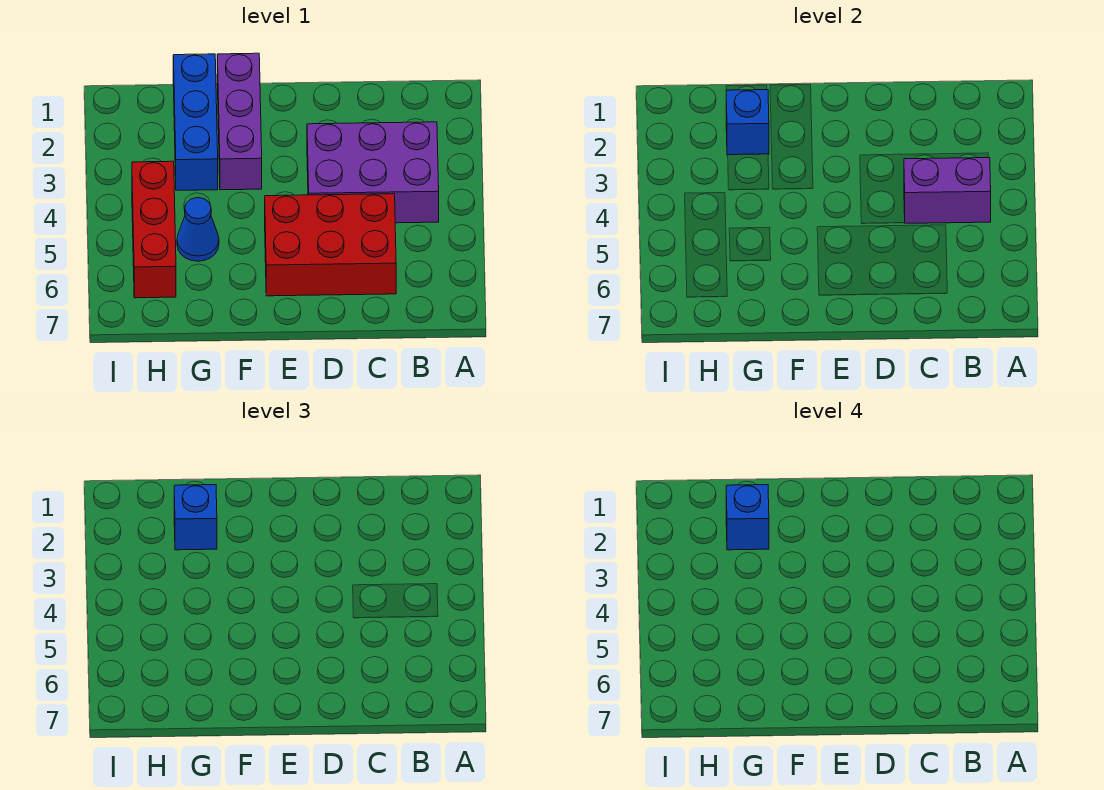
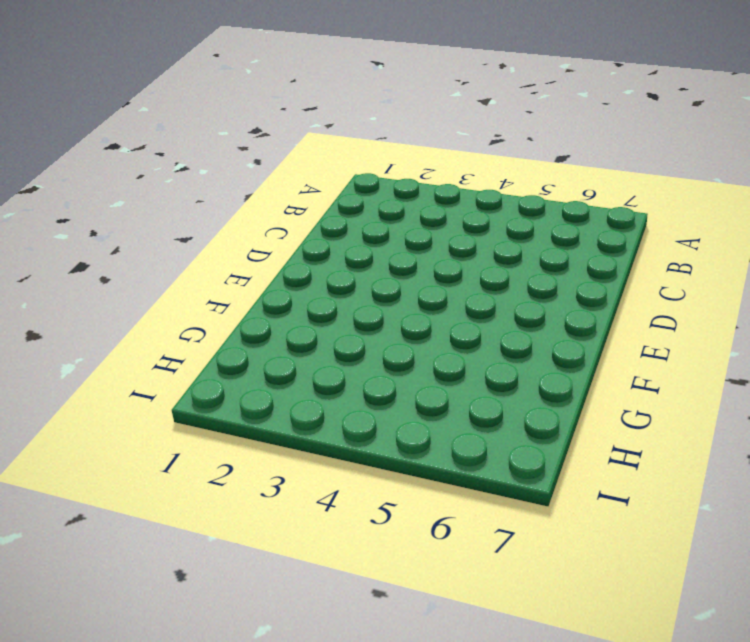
none -> purple brick B3:D4 level 1
none -> red brick C5:E6 level 1

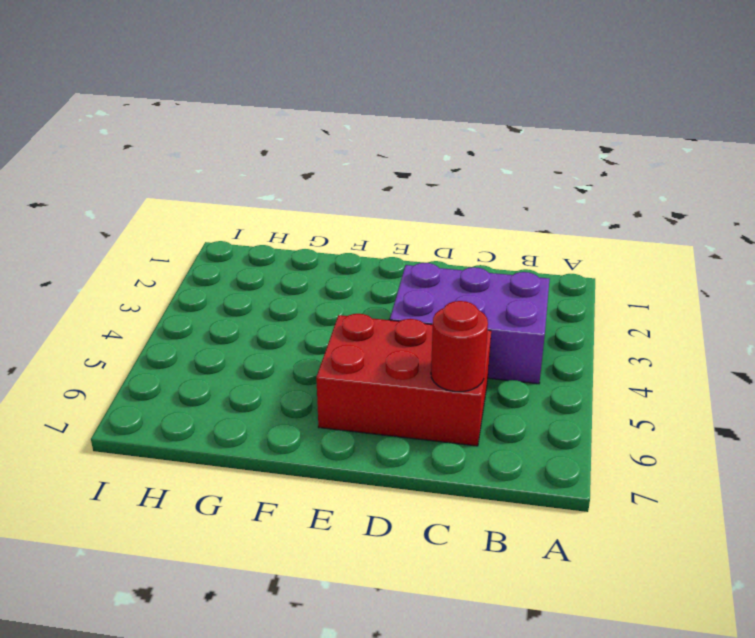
red round brick C6 level 2 -> none
none -> purple brick F1:F3 level 1
none -> blue brick G1:G3 level 1

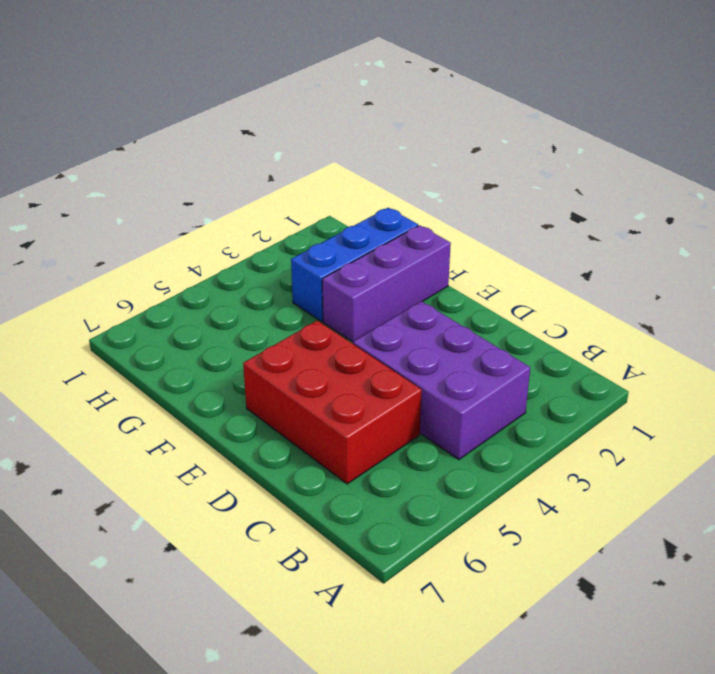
none -> blue cone G5 level 1
none -> red brick H4:H6 level 1

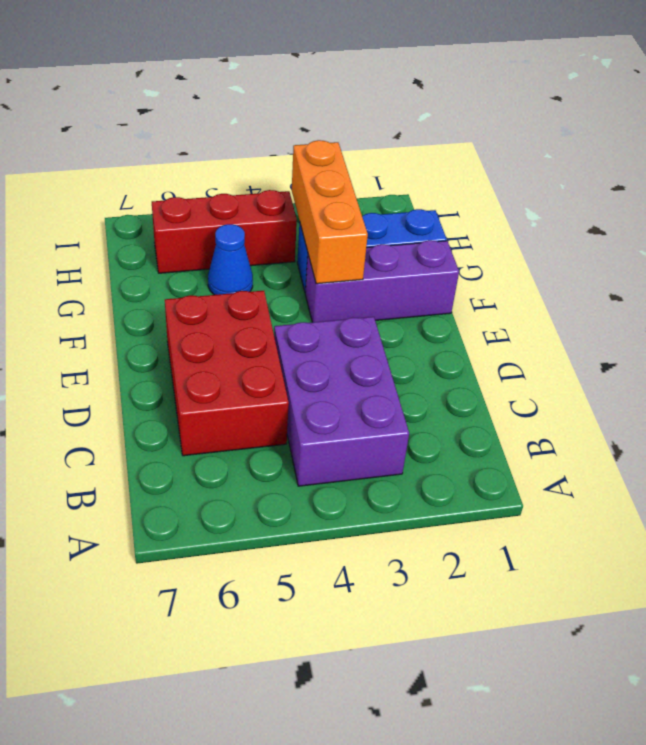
orange brick F3:H3 level 2 -> none
none -> purple brick B4:C4 level 2
none -> blue brick G2 level 2

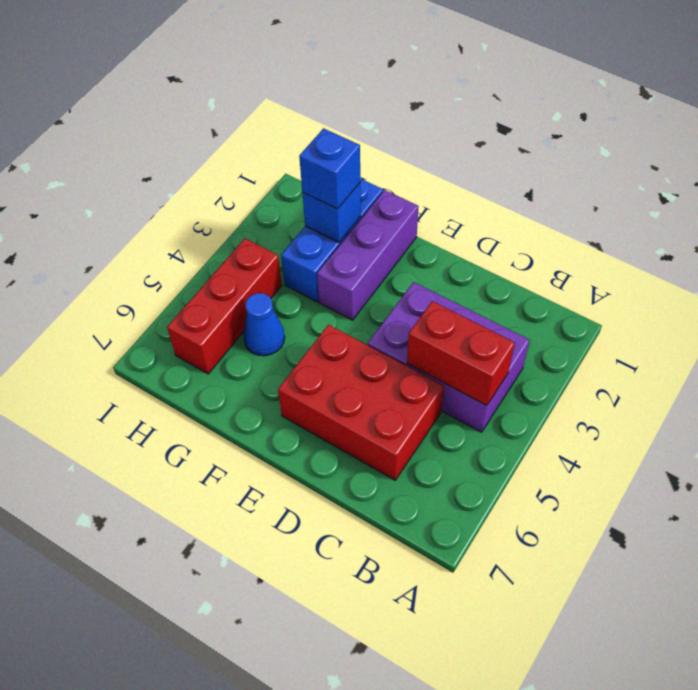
red brick B4:C4 level 2 -> purple brick B4:C4 level 2
none -> blue brick G2 level 4

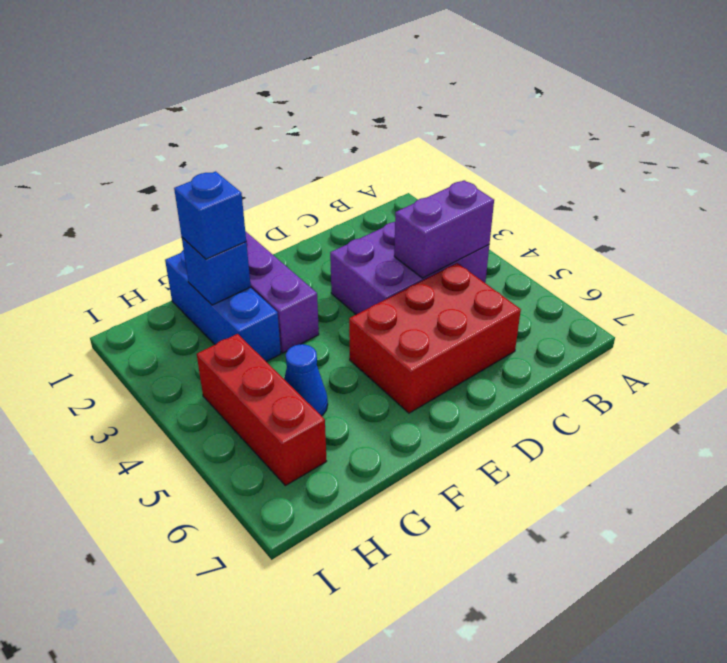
none -> blue brick G2 level 4

